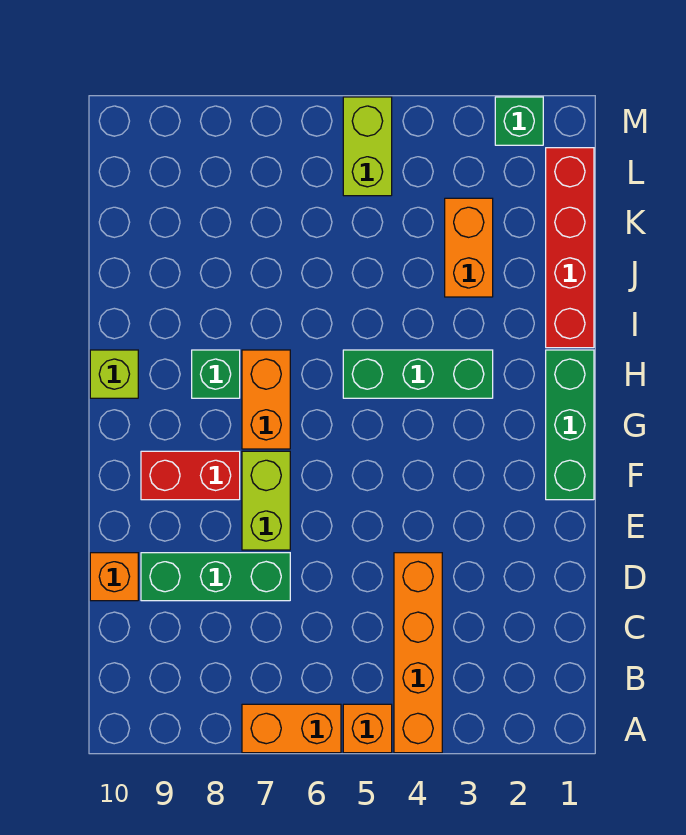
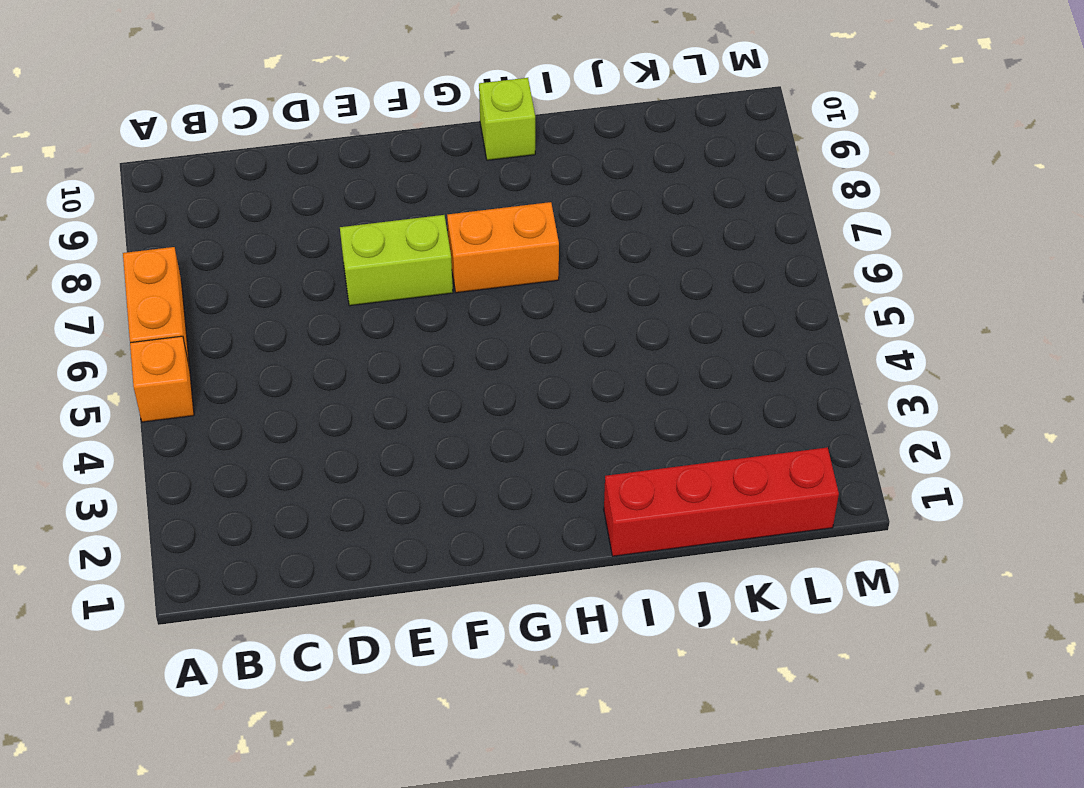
none -> orange brick A4:D4 level 1
none -> green brick D7:D9 level 1
none -> orange brick D10 level 1

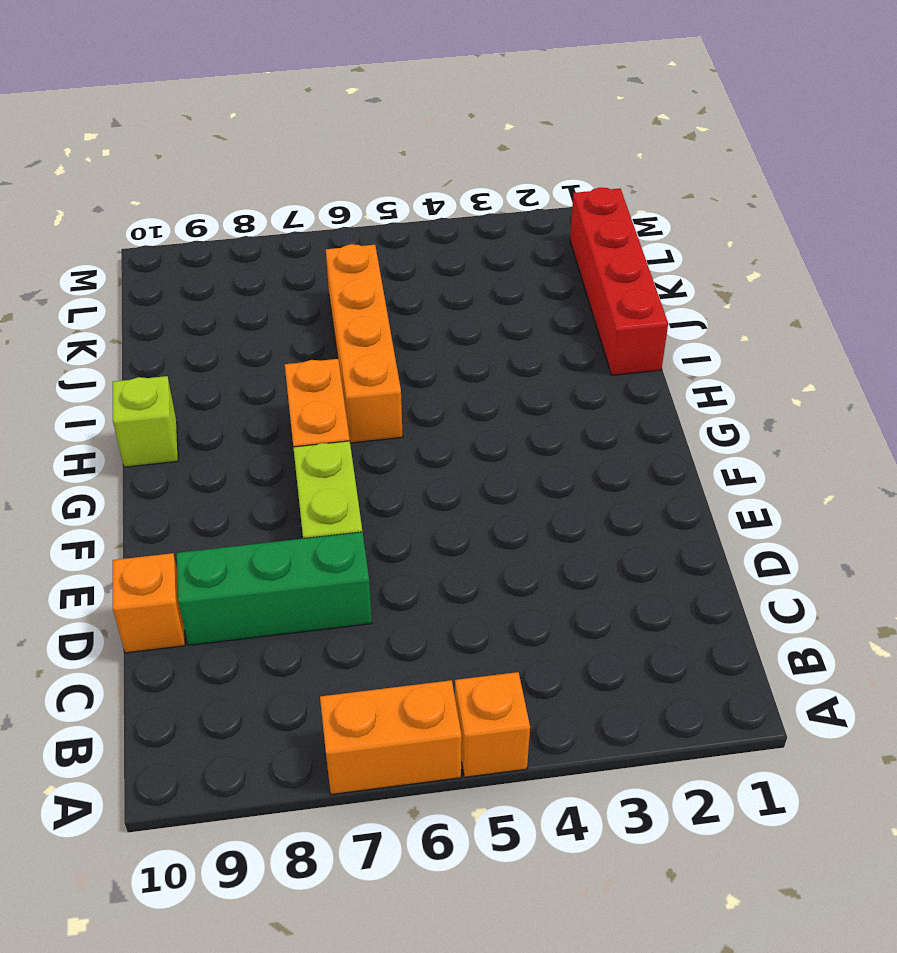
orange brick H6:K6 level 1 -> orange brick A4:D4 level 1
none -> green brick F1:H1 level 1
none -> red brick F8:F9 level 1
none -> green brick H3:H5 level 1

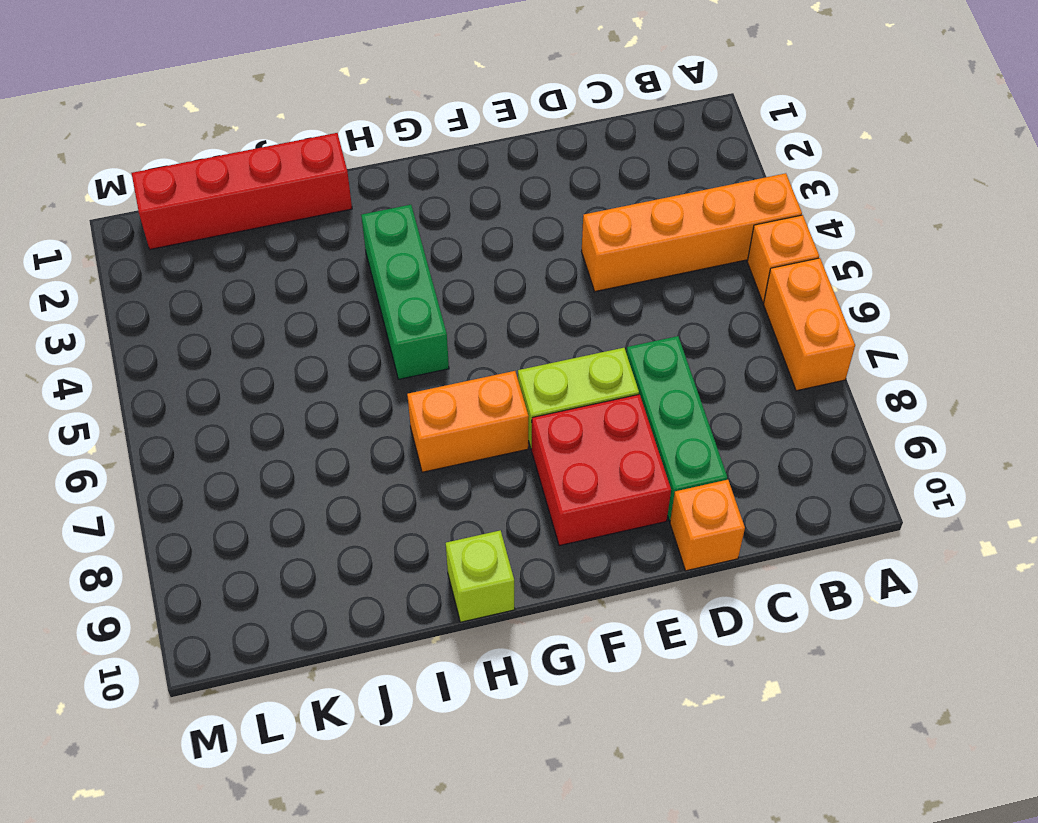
red brick E8:F9 level 1 -> red brick F8:F9 level 1
none -> green brick F1:H1 level 1
none -> green brick H8 level 1
none -> orange brick J3:K3 level 1

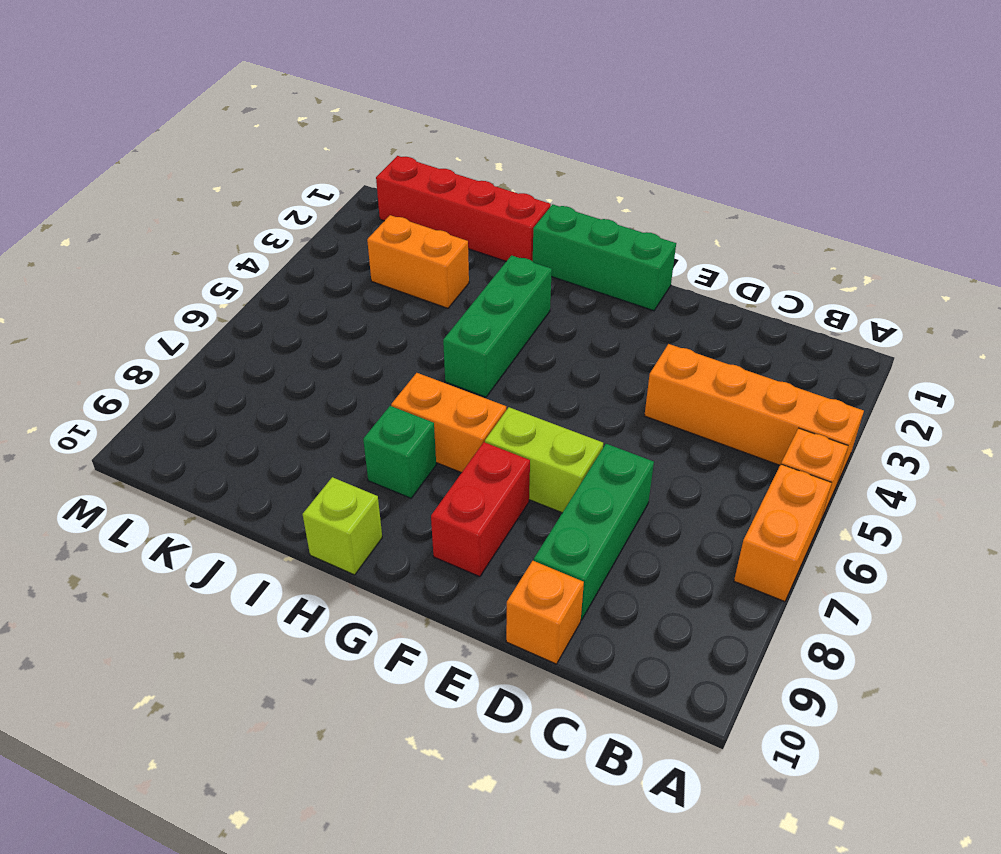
none -> lime brick L5:M5 level 1
none -> green brick M2 level 1

